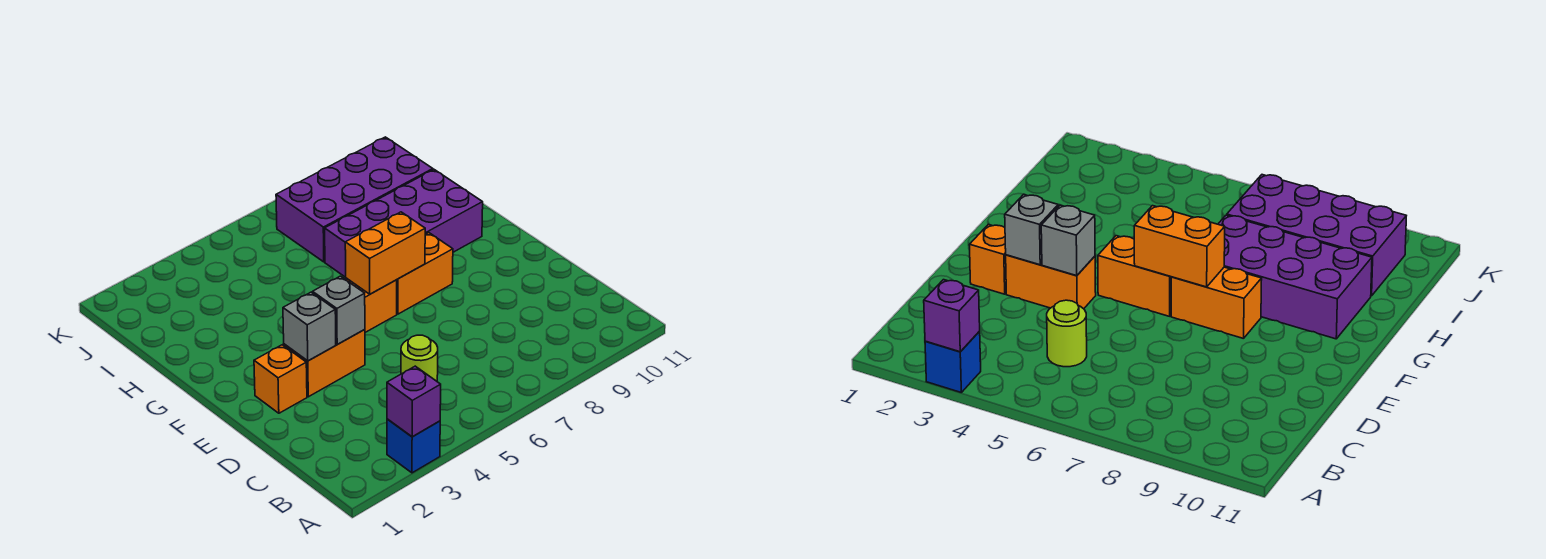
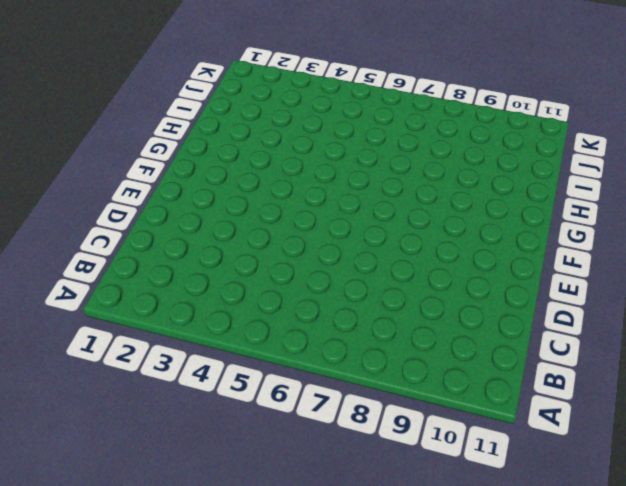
none -> blue brick A3 level 1
none -> lime round brick C5 level 1
none -> orange brick E2 level 1

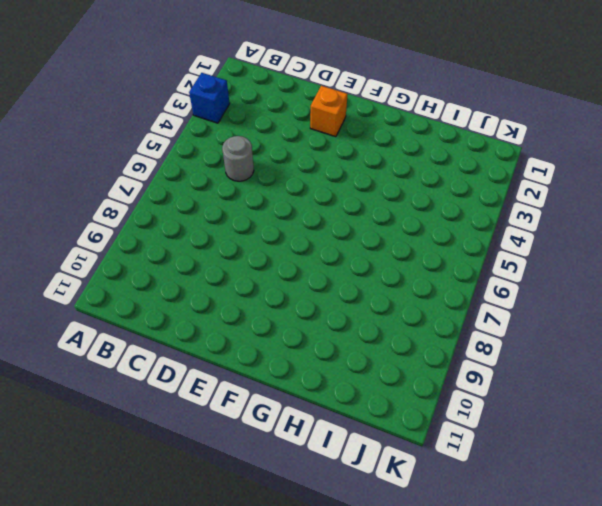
grey round brick C5 level 1 -> lime round brick C5 level 1
none -> orange brick E3:E4 level 1
none -> orange brick F5:F6 level 1
none -> orange brick F7:F8 level 1

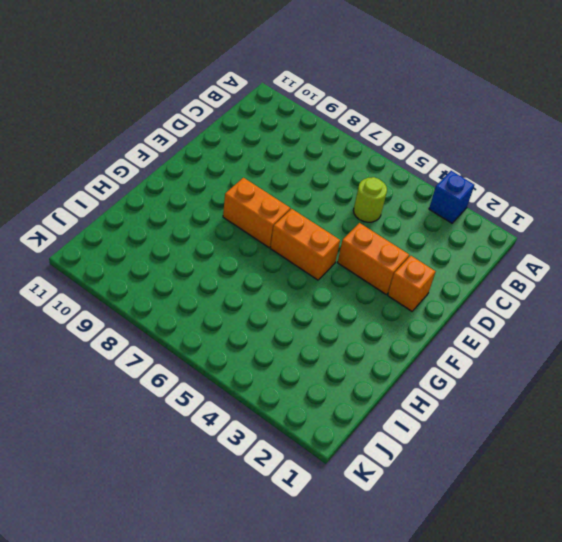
none -> purple brick G7:H10 level 1
none -> purple brick I7:J10 level 1
none -> purple brick A3 level 2

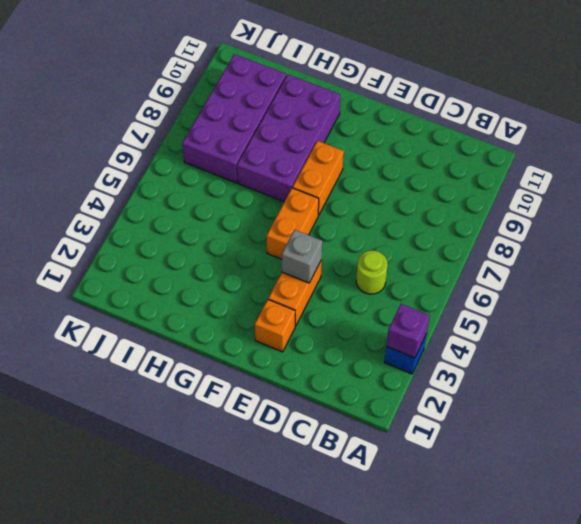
none -> grey brick E3 level 2
none -> orange brick F6:F7 level 2

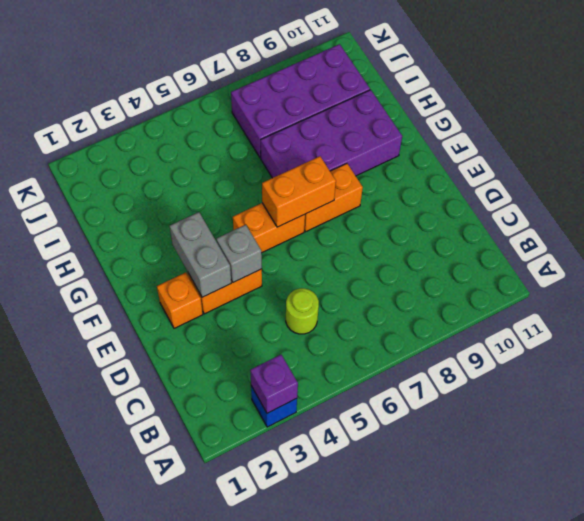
grey brick E3:F3 level 2 -> grey brick E3 level 2

